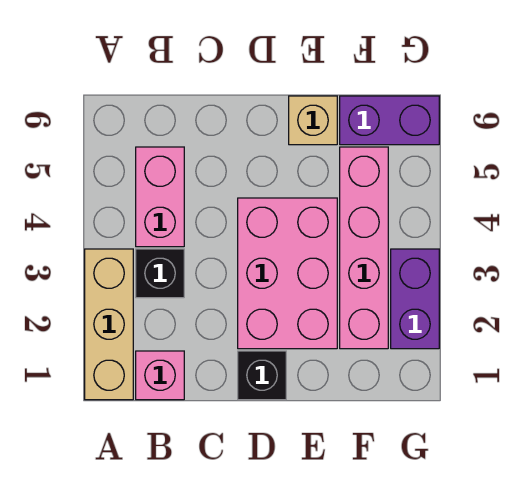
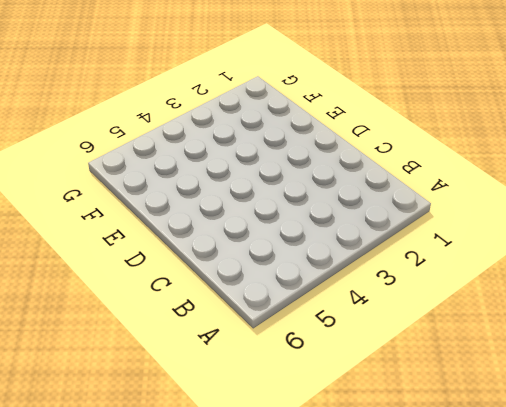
none -> tan brick A1:A3 level 1
none -> pink brick B1 level 1

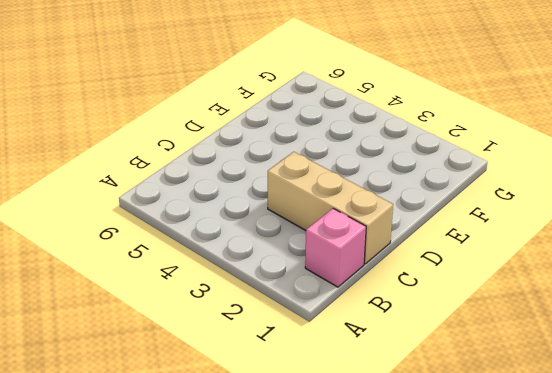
tan brick C1:C3 level 1 -> tan brick A1:A3 level 1
none -> black brick B3 level 1
none -> pink brick B4:B5 level 1

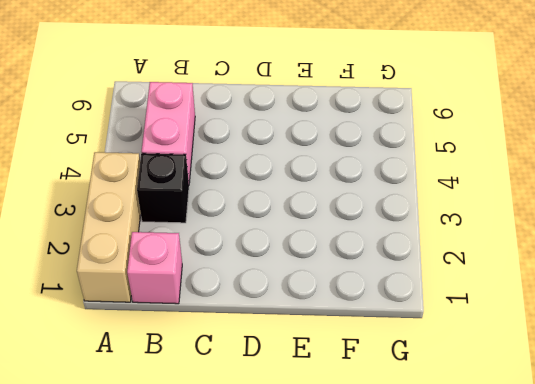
none -> black brick D1 level 1
none -> pink brick D2:E4 level 1

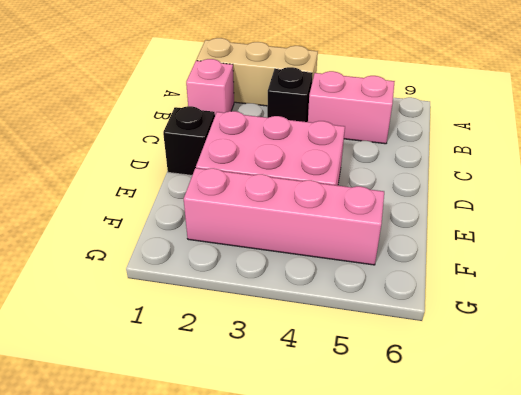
none -> tan brick E6 level 1
none -> purple brick F6:G6 level 1

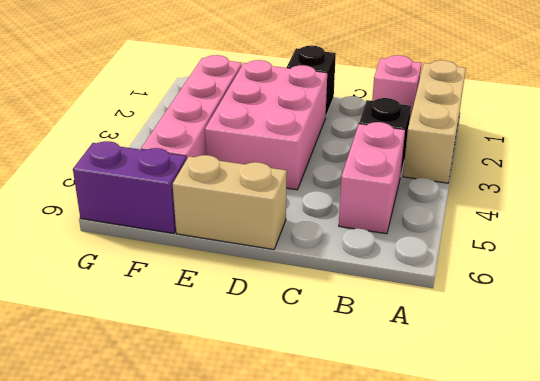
tan brick D6:E6 level 1 -> tan brick E6 level 1
none -> purple brick G2:G3 level 1

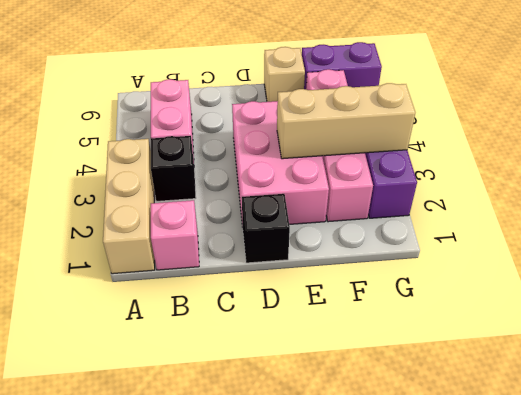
tan brick E3:G3 level 2 -> none

